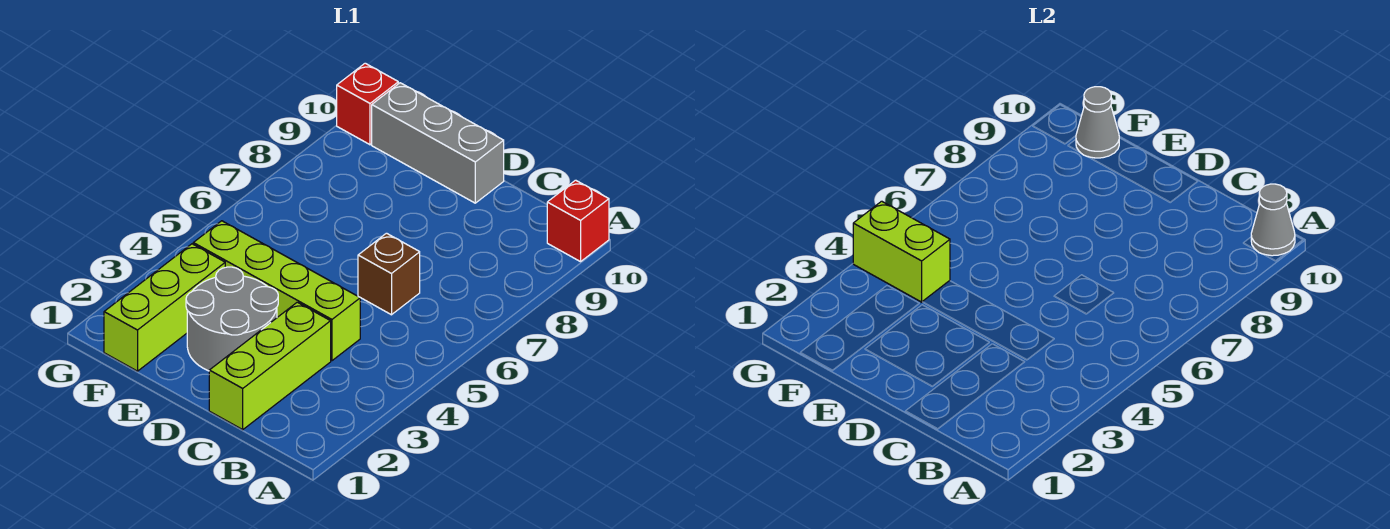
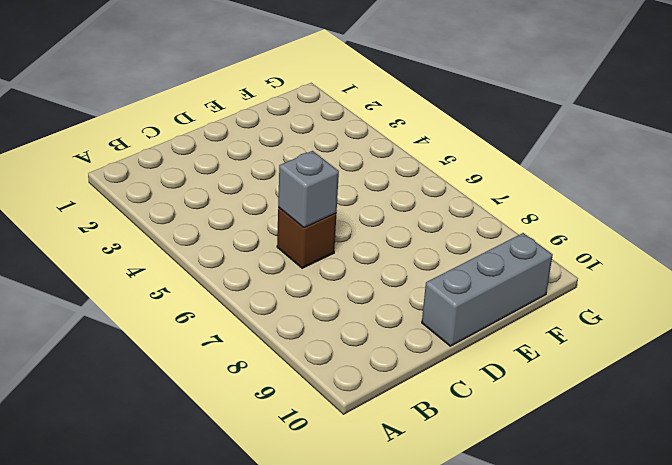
grey brick C6 level 2 -> none
none -> red brick A10 level 1
none -> lime brick C1:C3 level 1

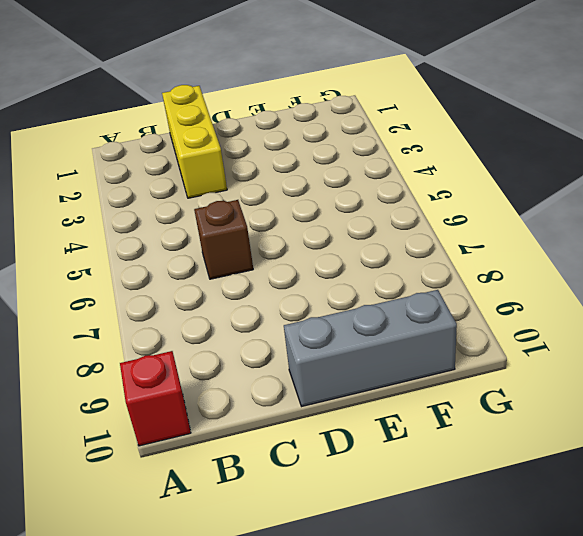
yellow brick C1:C3 level 1 -> lime brick C1:C3 level 1
none -> lime brick C4:F4 level 1
none -> grey round brick D2:E3 level 1

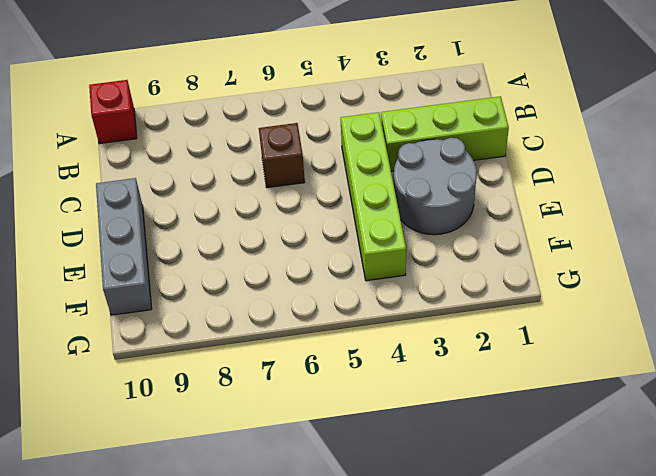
none -> lime brick F1:F3 level 1
none -> red brick G10 level 1

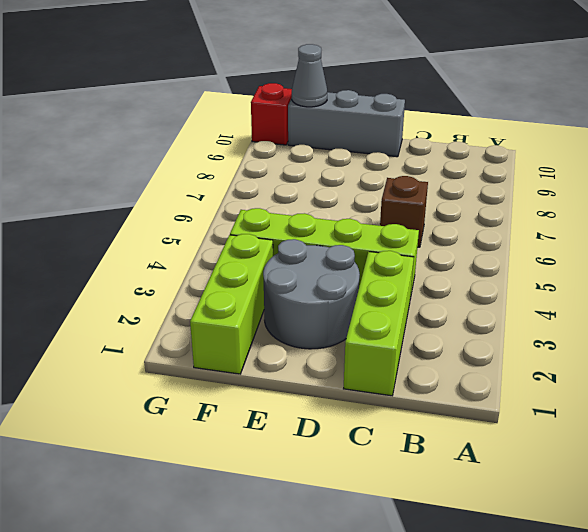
none -> red brick A10 level 1
none -> grey cone A10 level 2

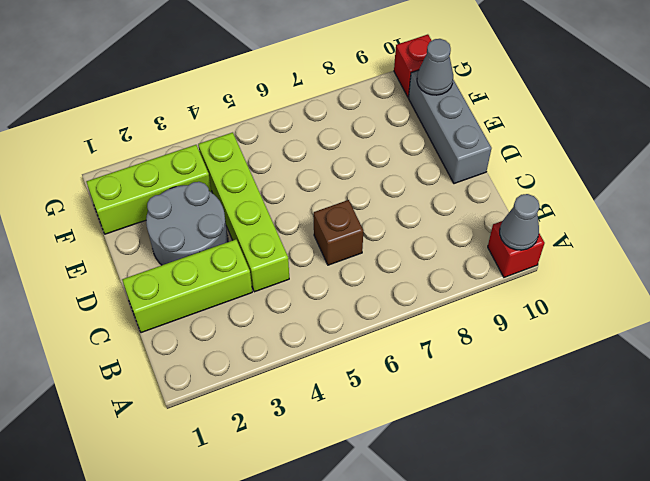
none -> lime brick F4:G4 level 2

